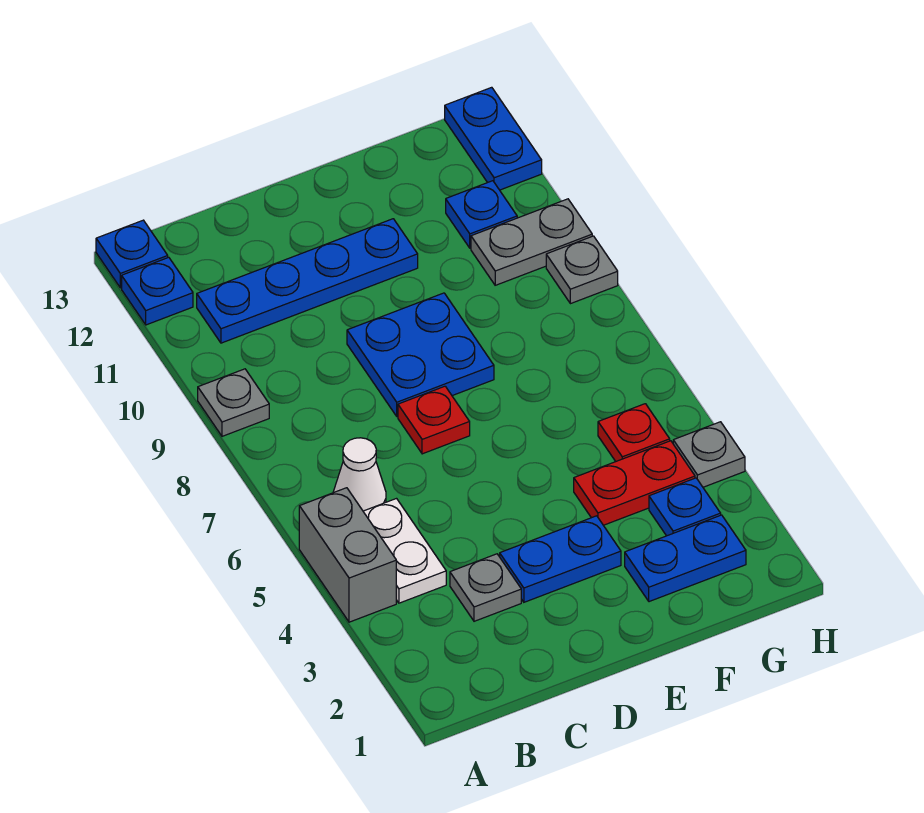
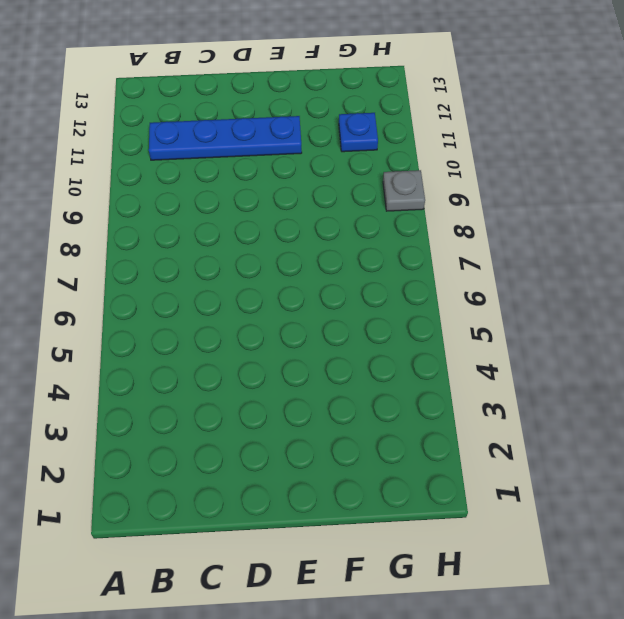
none -> grey brick A4:A5 level 1
none -> grey plate A9 level 1
none -> blue plate A12 level 1

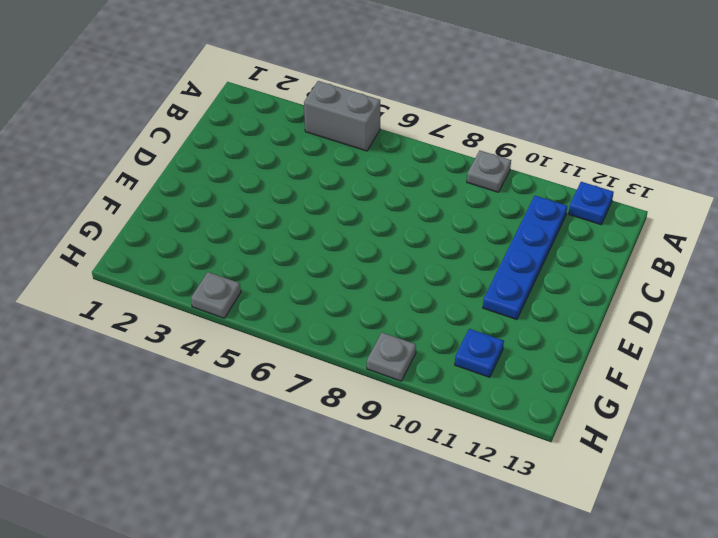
none -> blue plate A13 level 1
none -> white plate B4:B5 level 1
none -> white cone B6 level 1

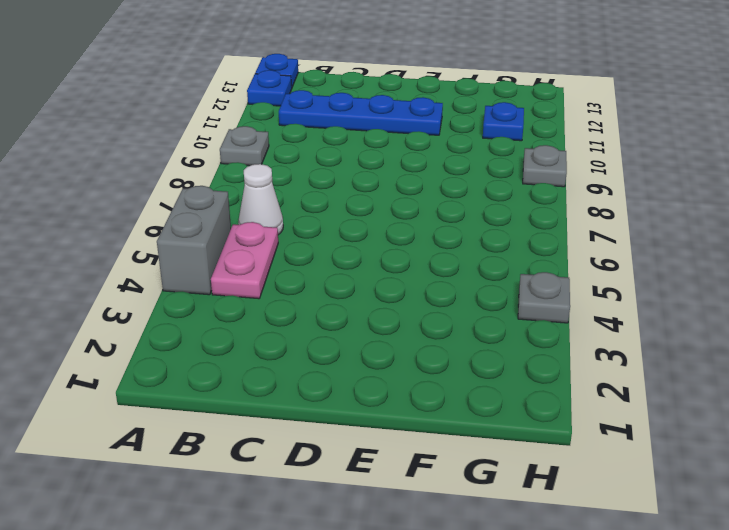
pink plate B4:B5 level 1 -> white plate B4:B5 level 1
none -> grey plate C3 level 1
none -> blue plate D3:E3 level 1
none -> red plate D7 level 1

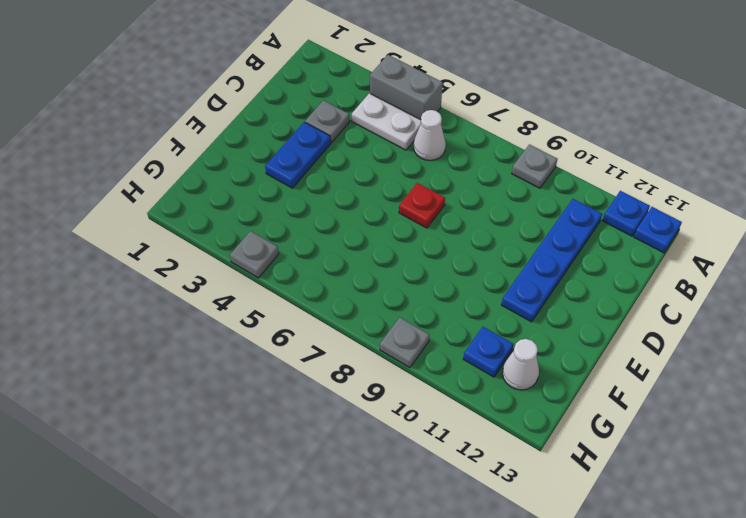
white cone G12 level 1 -> none
none -> blue plate D8:E9 level 1
none -> blue plate F2:G2 level 1
none -> red plate F4:G4 level 1

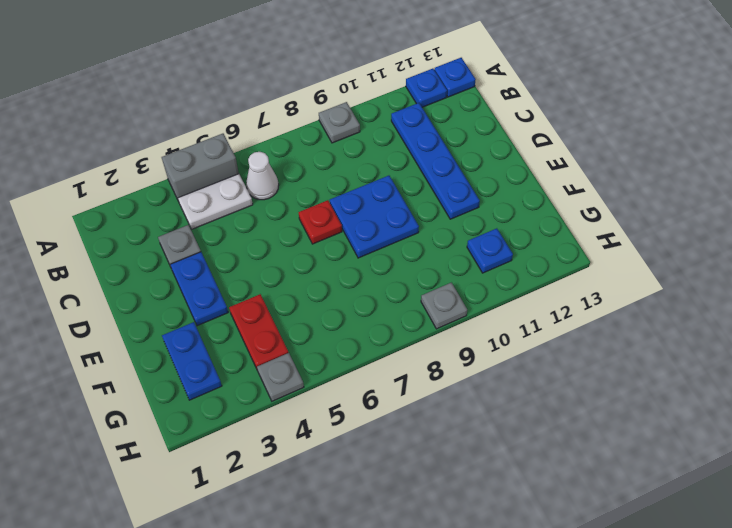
none -> blue plate G3 level 1
none -> red plate G5 level 1
none -> grey plate G10:H10 level 1

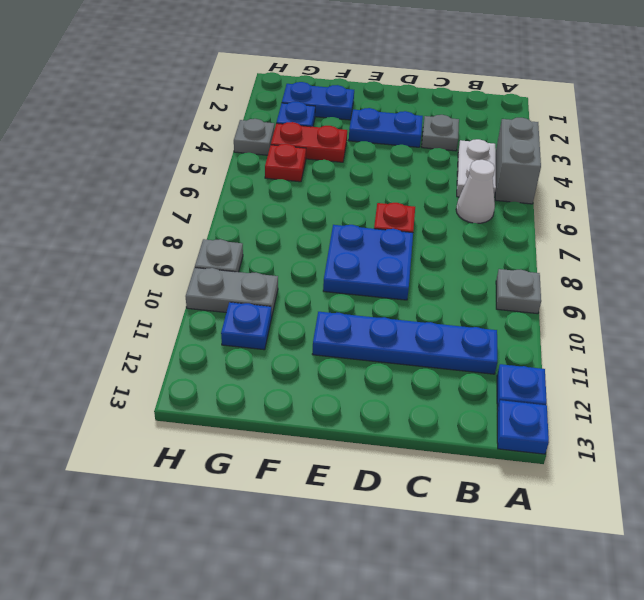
none -> blue plate H12:H13 level 1

